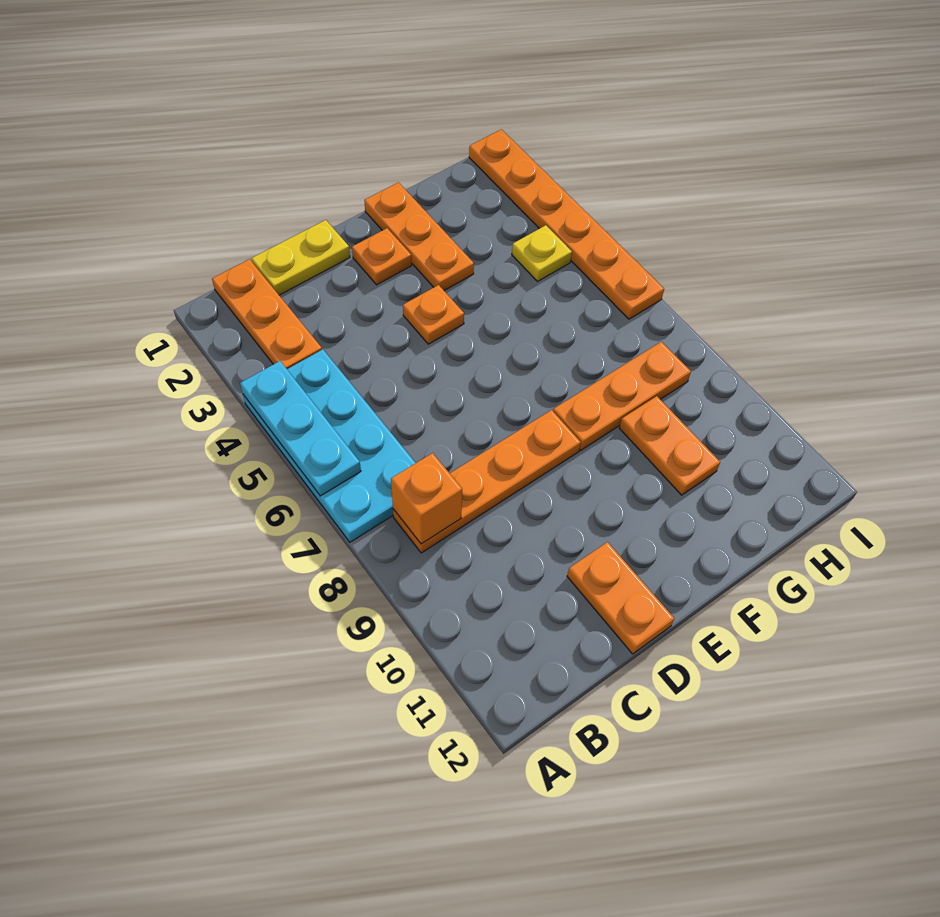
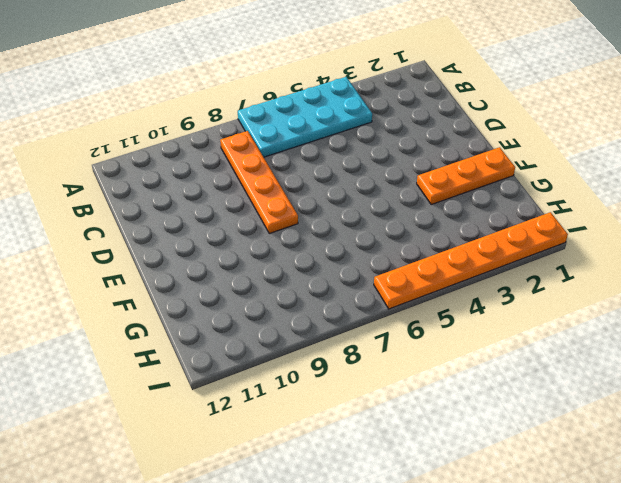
none -> orange plate B1:B3 level 1
none -> yellow plate C1:D1 level 1
none -> orange plate D11:D12 level 1

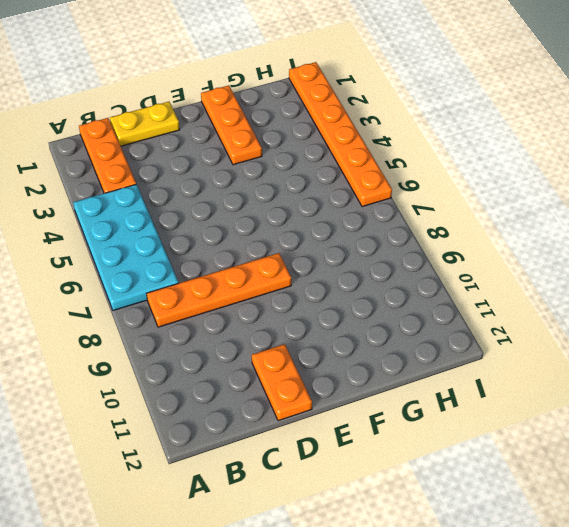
none -> orange plate E2 level 1
none -> orange plate E4 level 1
none -> orange plate F8:H8 level 1

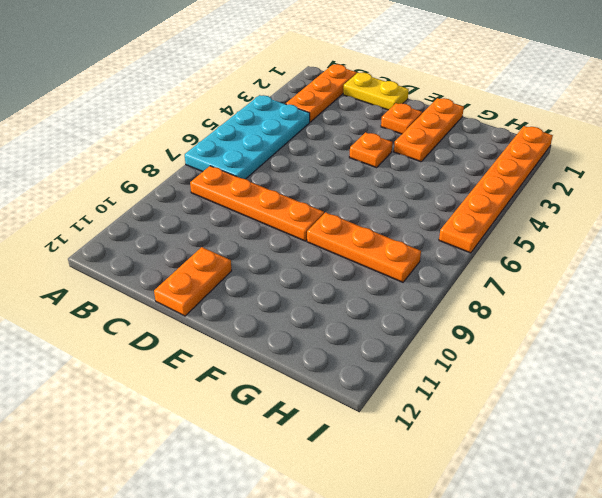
none -> orange plate G9:G10 level 1
none -> yellow plate H4 level 1
none -> cyan plate A4:A6 level 2

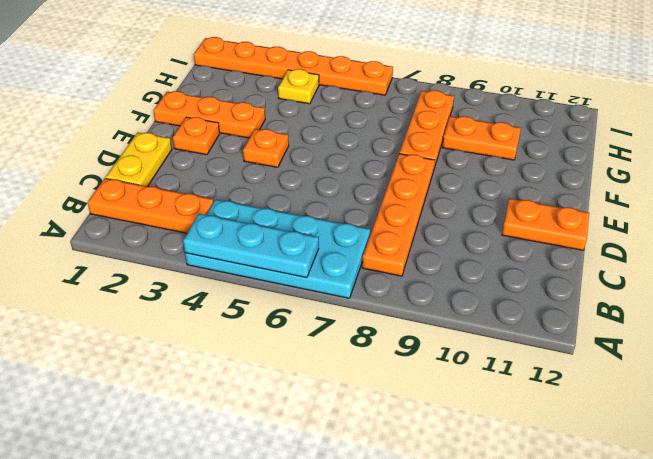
none -> orange brick B8 level 2

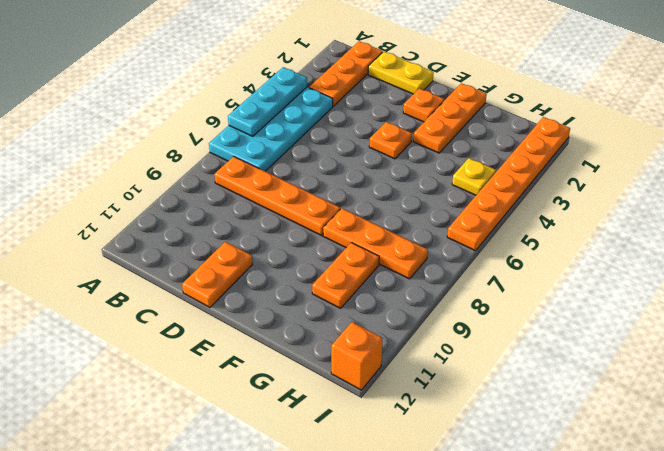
orange brick I12 level 1 -> orange brick B8 level 2

